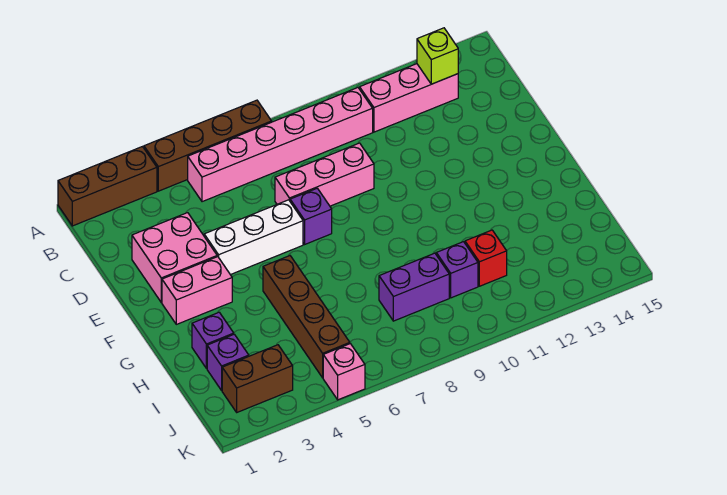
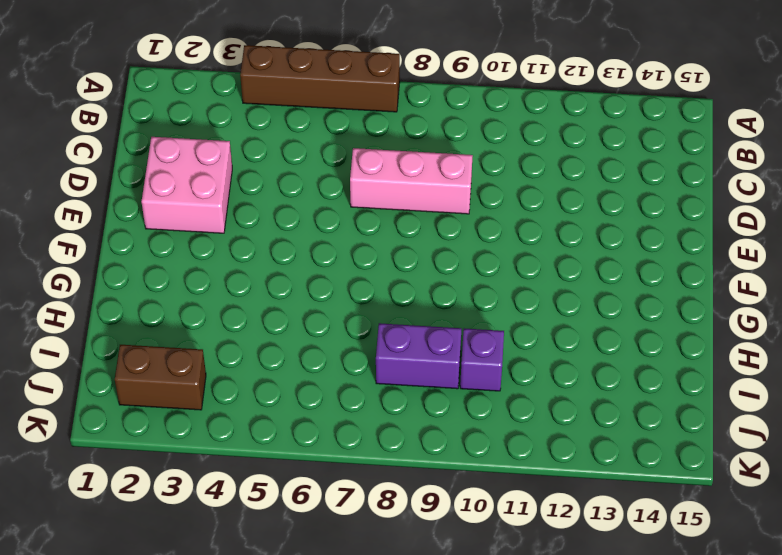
none -> brown brick A1:A3 level 1
none -> pink brick B5:B10 level 1
none -> pink brick B11:B13 level 1

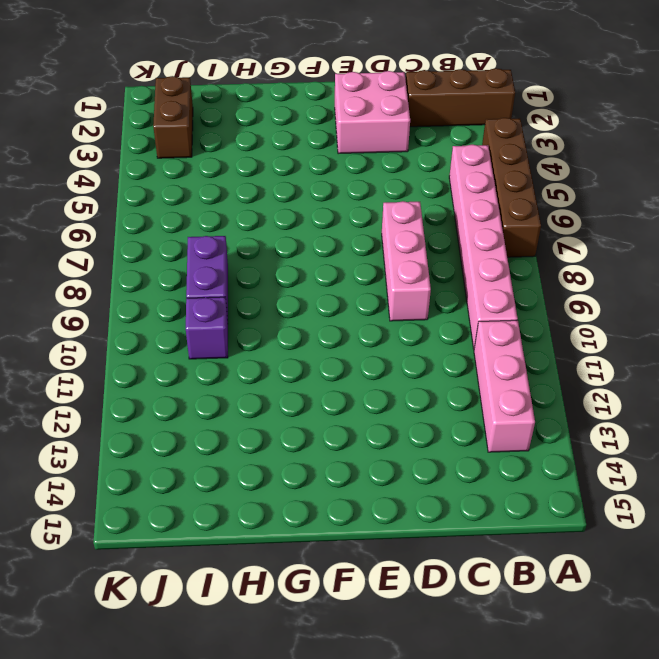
brown brick A2:C2 level 1 -> brown brick A1:A3 level 1
none -> white brick E4:E6 level 1
none -> purple brick E7 level 1
none -> pink brick F2:F3 level 1

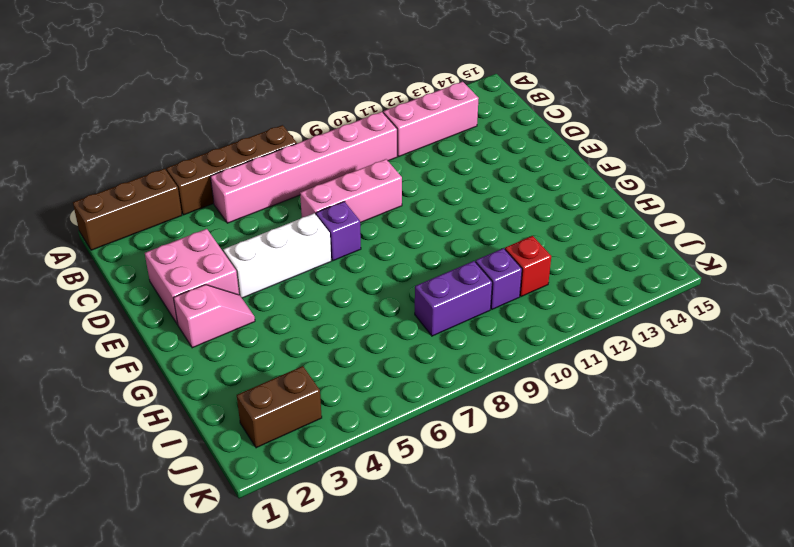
pink slope F2:F3 level 1 top 2 -> pink brick F2:F3 level 1
none -> brown brick G5:J5 level 1
none -> purple brick H2 level 1
none -> purple brick I2 level 1

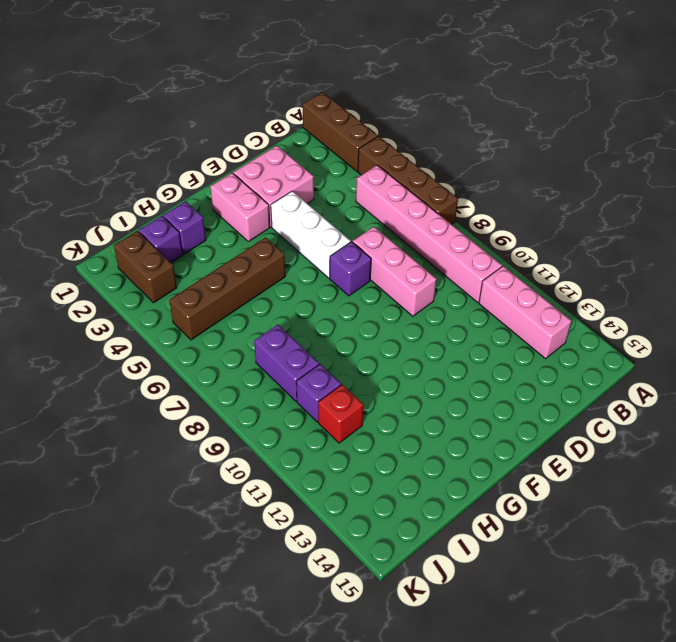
none -> pink brick K5 level 1
none -> lime brick B13 level 2

